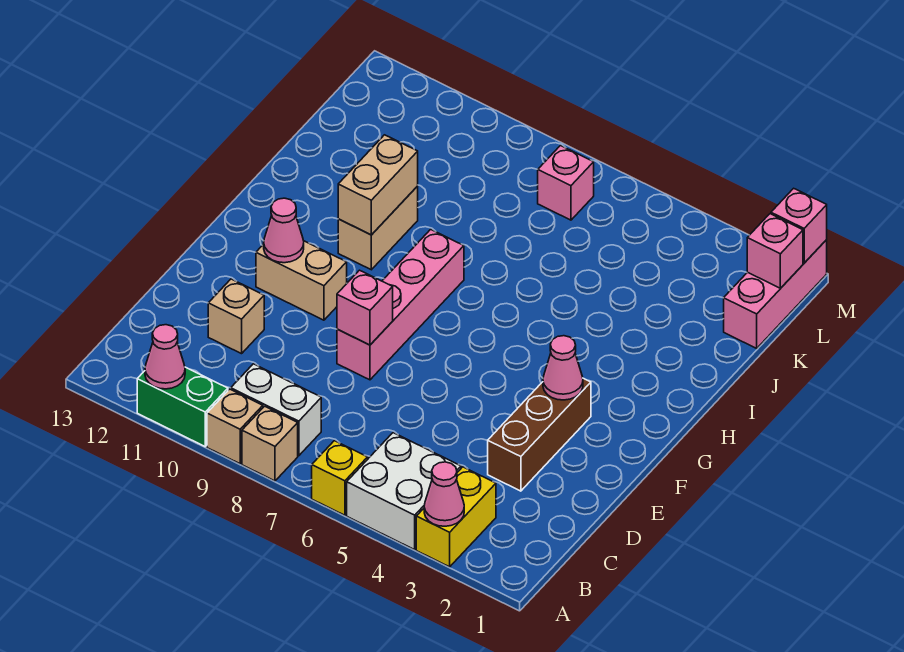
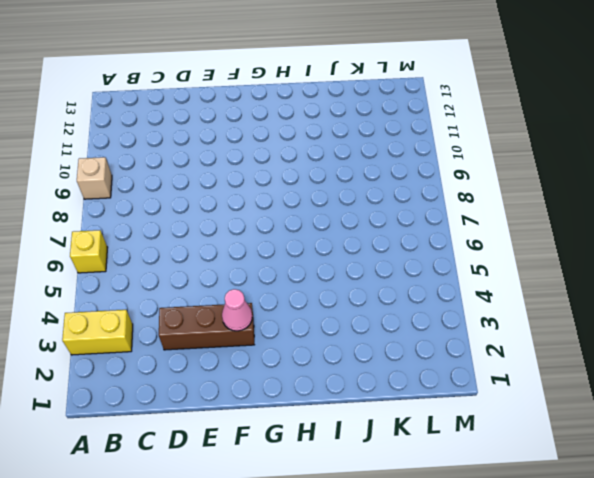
none -> white brick A4:B5 level 1
none -> tan brick A8 level 1
none -> green brick A10:A11 level 1

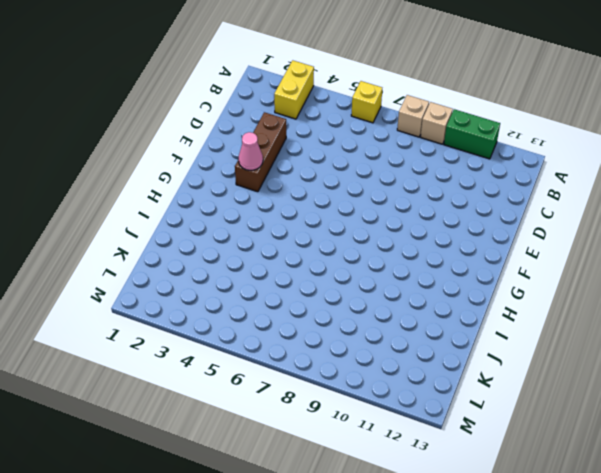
none -> white brick A4:B5 level 1
none -> white brick B8:B9 level 1
none -> tan brick D11 level 1

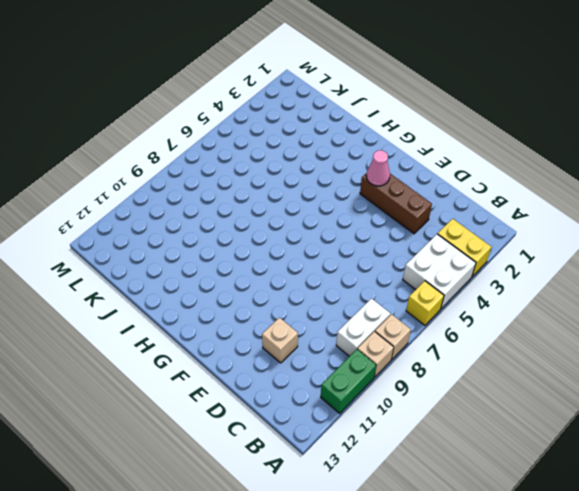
none -> pink brick E8:H8 level 1
none -> tan brick F10:F11 level 1
none -> tan brick H10:I10 level 1

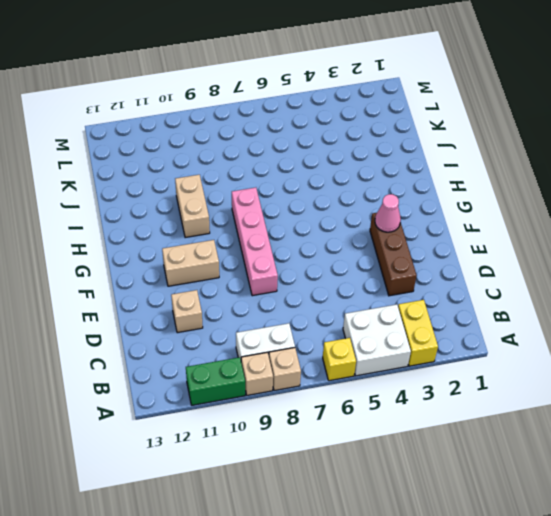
none -> pink brick K1:M1 level 1
none -> pink brick L7 level 1
none -> pink cone A3 level 2

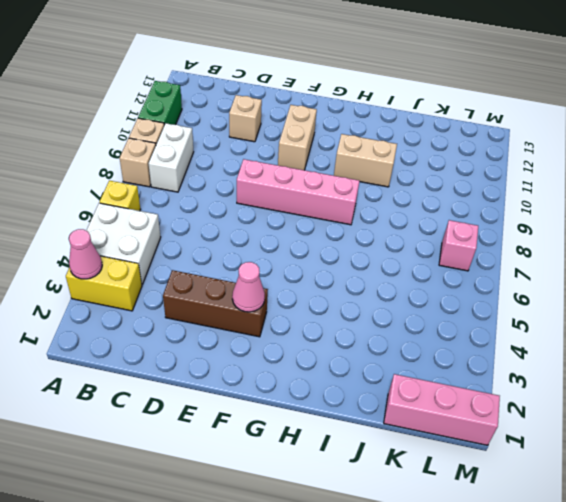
none -> pink cone A11 level 2
none -> pink brick E8 level 2
none -> pink cone F11 level 2

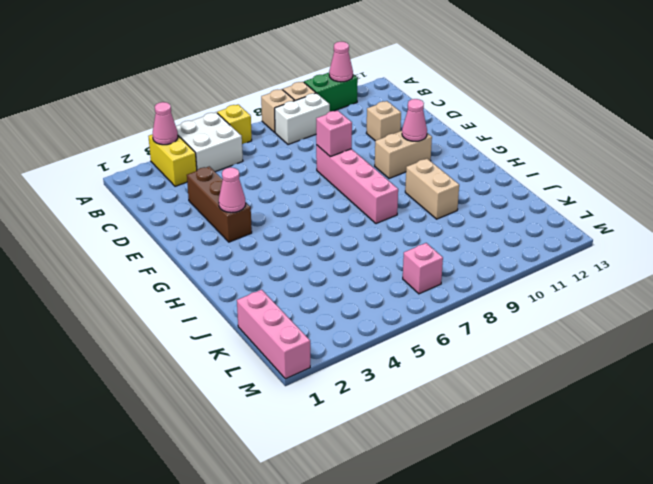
none -> tan brick H10:I10 level 2
none -> pink brick L1 level 2
none -> pink brick M1 level 2

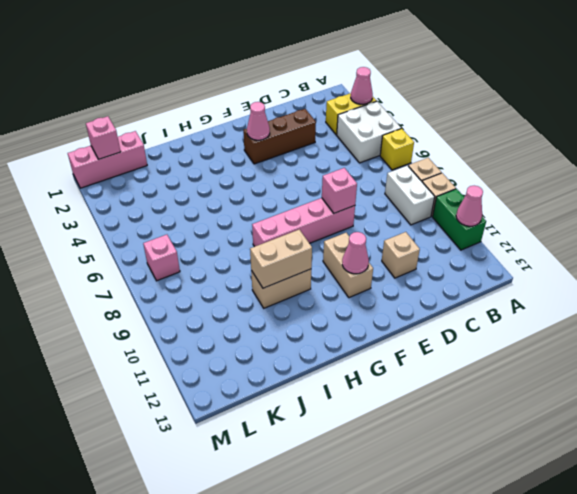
none -> pink brick M1 level 2

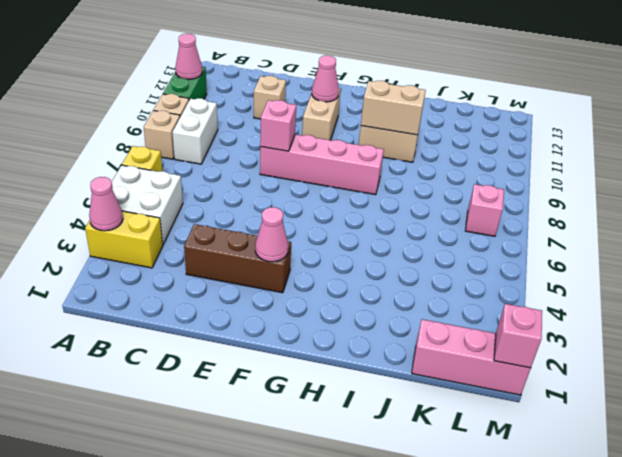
none -> pink brick L1 level 2

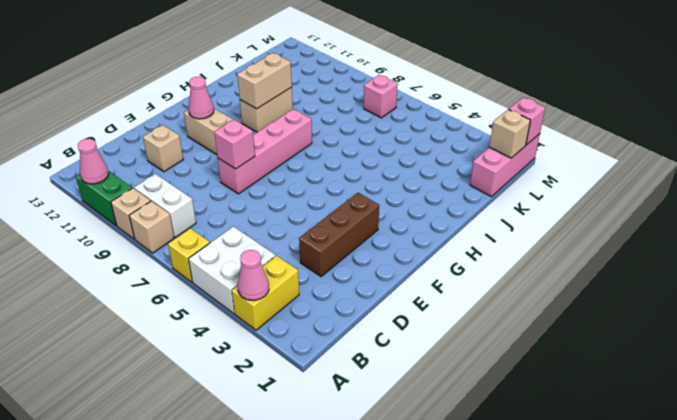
tan brick L1 level 2 -> pink brick L1 level 2
none -> pink cone F3 level 2

